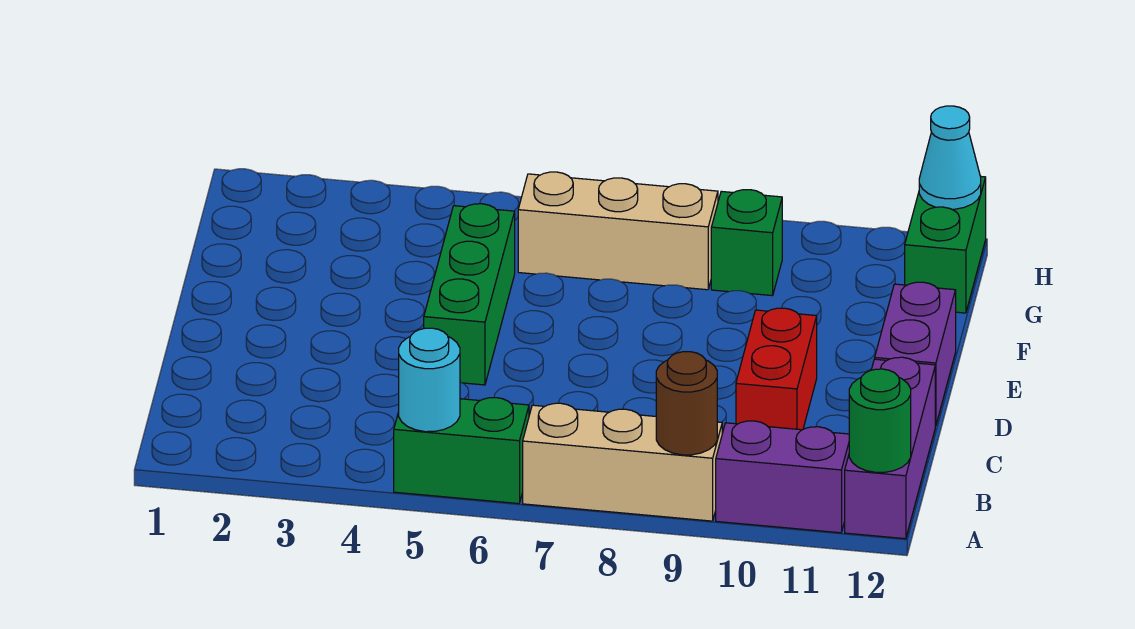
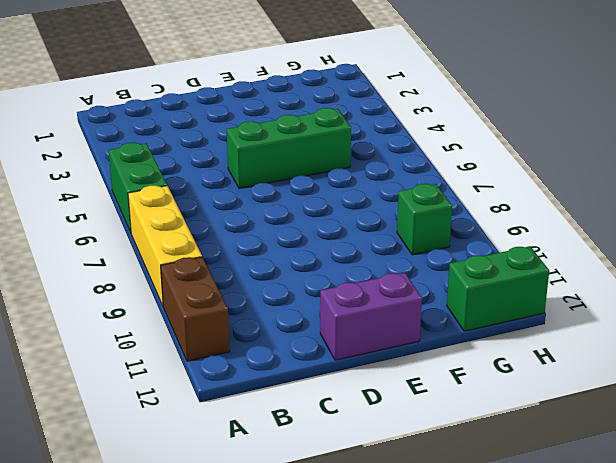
yellow brick A7:A9 level 1 -> tan brick A7:A9 level 1
brown brick A10:A11 level 1 -> purple brick A10:A11 level 1
none -> purple brick A12:C12 level 1
none -> red brick C10:D10 level 1
none -> tan brick G6:G8 level 1

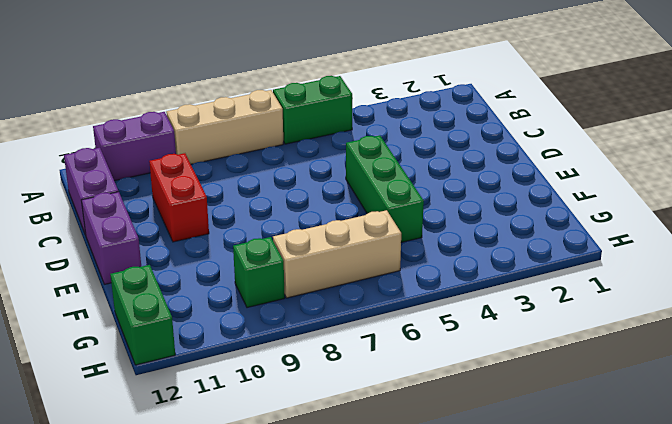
purple brick B12:C12 level 1 -> purple brick A12:C12 level 1
none -> cyan round brick A5 level 2
none -> brown round brick A9 level 2
none -> green round brick A12 level 2

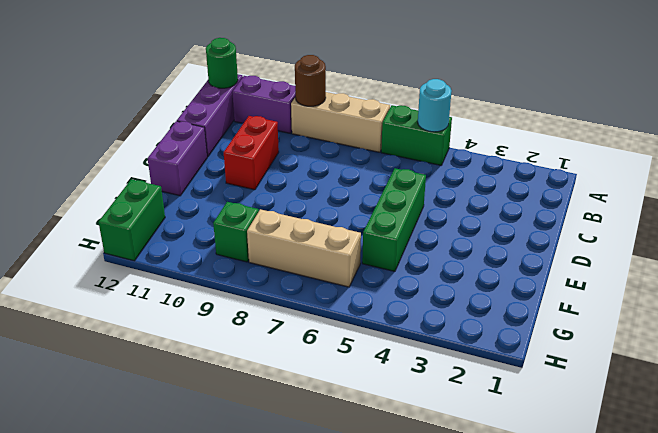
none -> cyan cone H12 level 2

